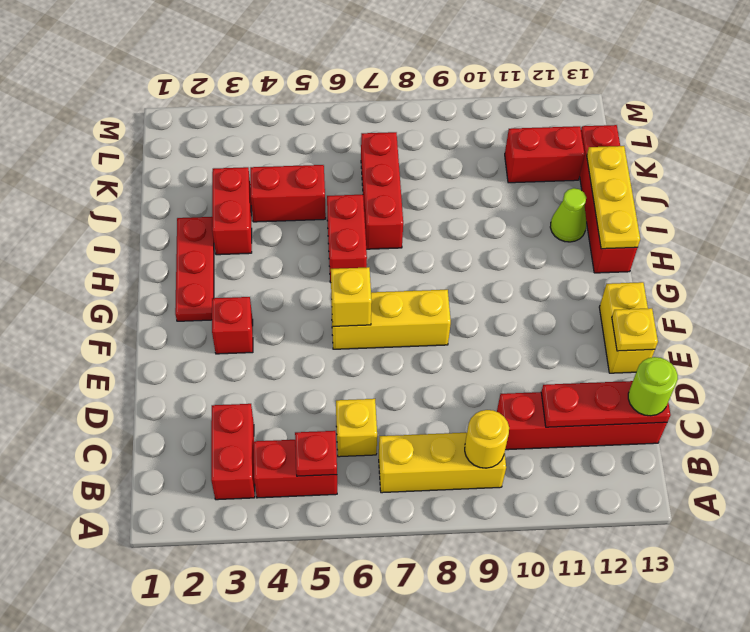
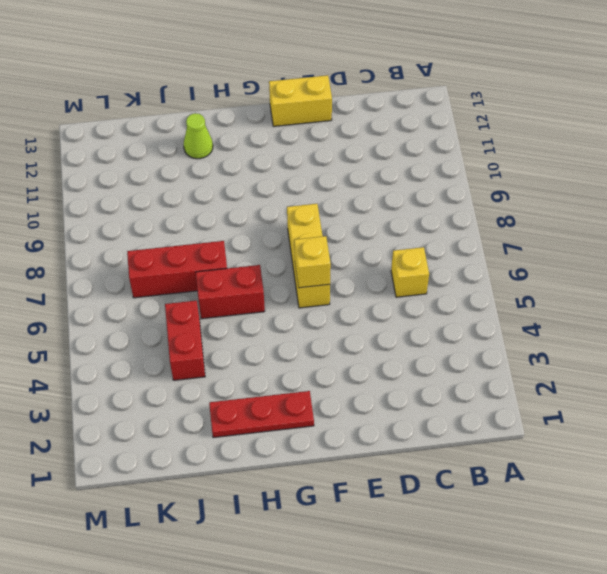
none -> red brick B3:C3 level 1
none -> red brick B4:B5 level 1
none -> yellow brick B7:B9 level 1

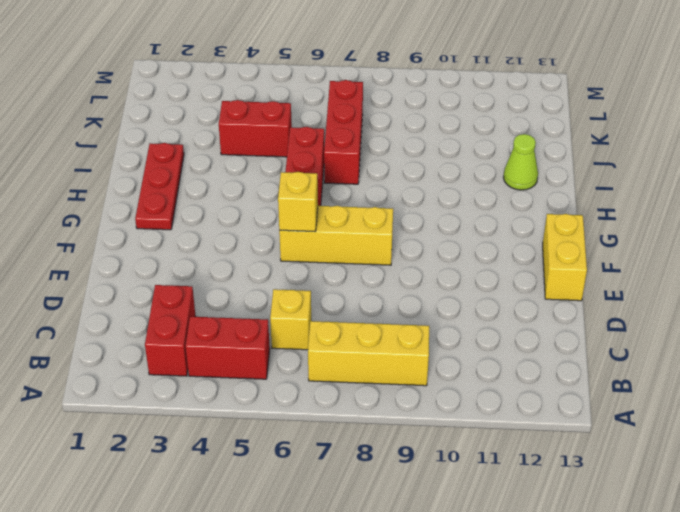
none -> red brick C10:C13 level 1
none -> red brick F3 level 1
none -> red brick H13:K13 level 1

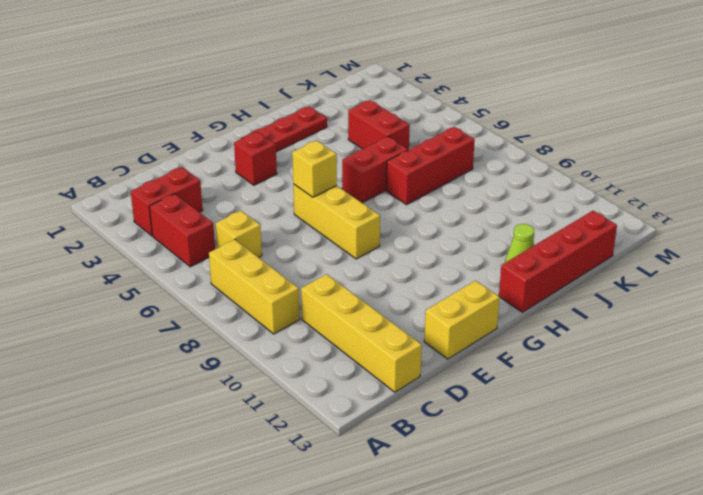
yellow brick C10:C13 level 1 -> red brick C10:C13 level 1
none -> red brick I3:J3 level 1
none -> red brick K11:K12 level 1
none -> red plate B5 level 2

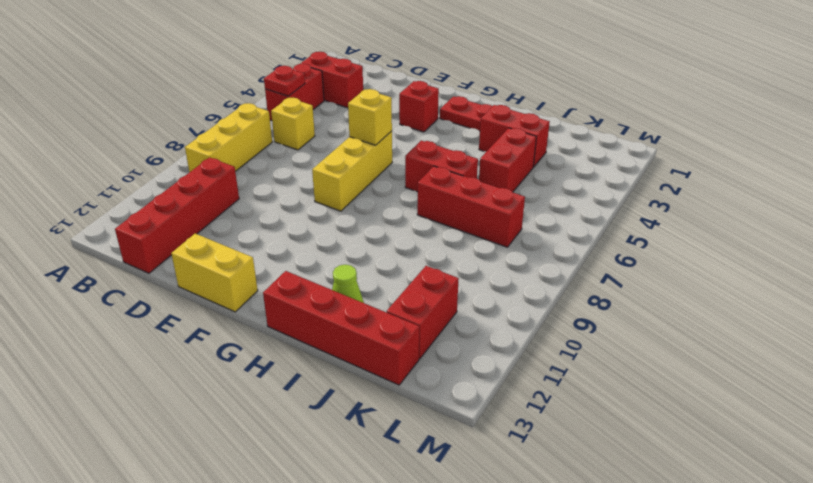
none -> yellow round brick B9 level 2
none -> red plate C11:C13 level 2
none -> yellow plate E13 level 2

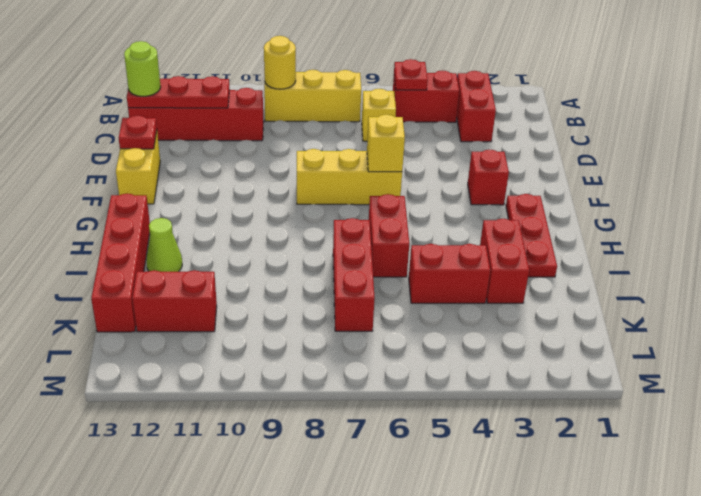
red plate E13 level 2 -> yellow plate E13 level 2
none -> yellow plate H13:J13 level 2

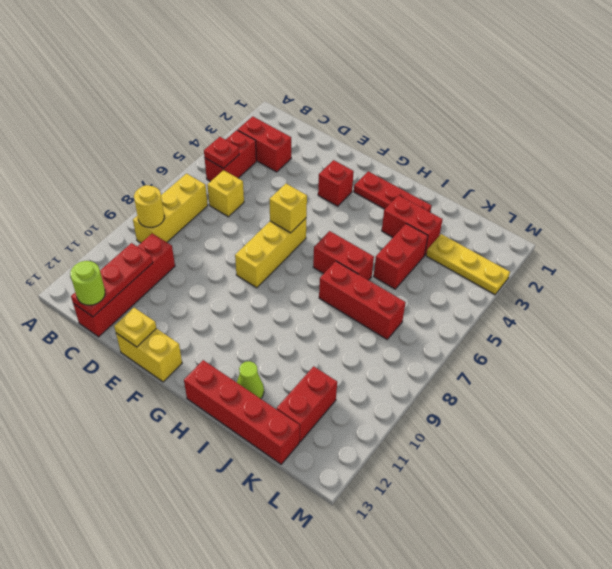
yellow plate K3:M3 level 1 -> yellow plate H13:J13 level 2

